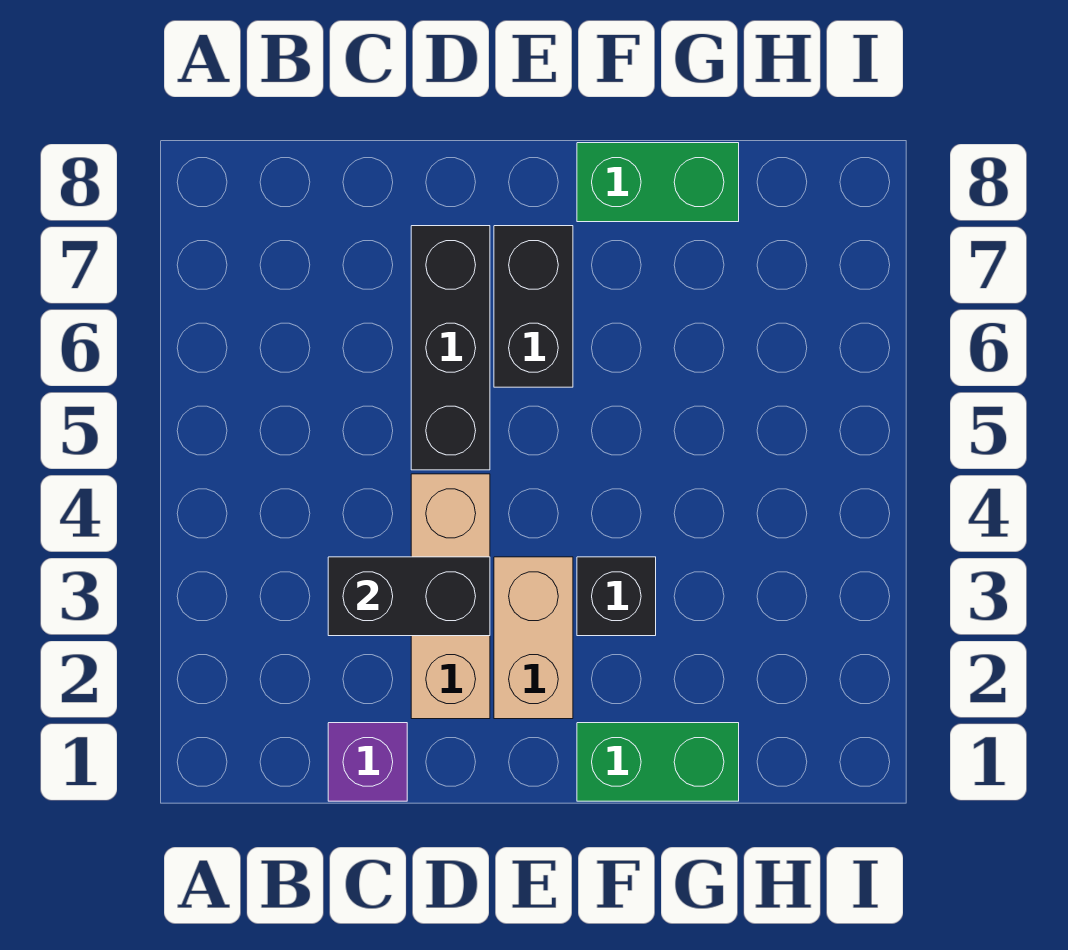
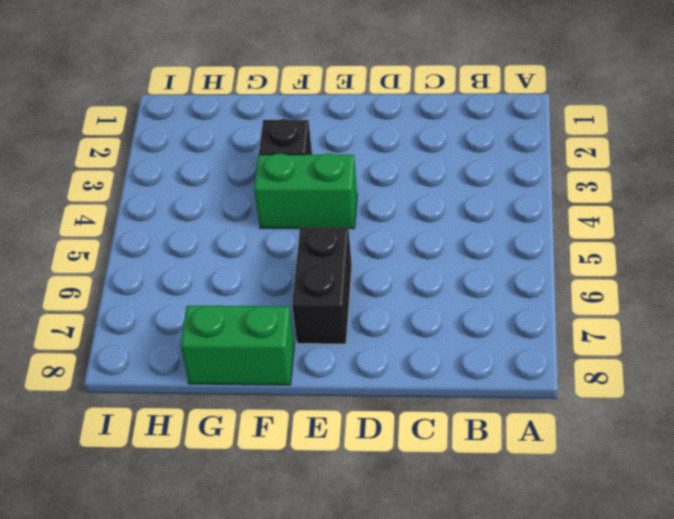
green brick E4:F4 level 1 -> green brick F1:G1 level 1
none -> purple brick C1 level 1
none -> tan brick D2:D4 level 1

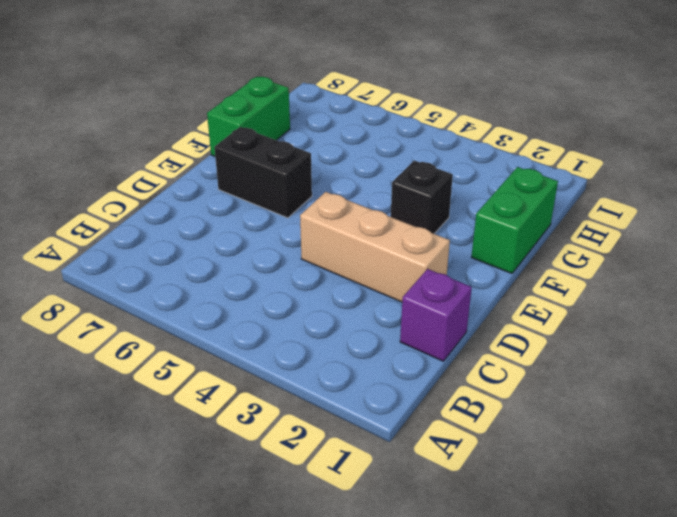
none -> black brick D5:D7 level 1
none -> tan brick E2:E3 level 1

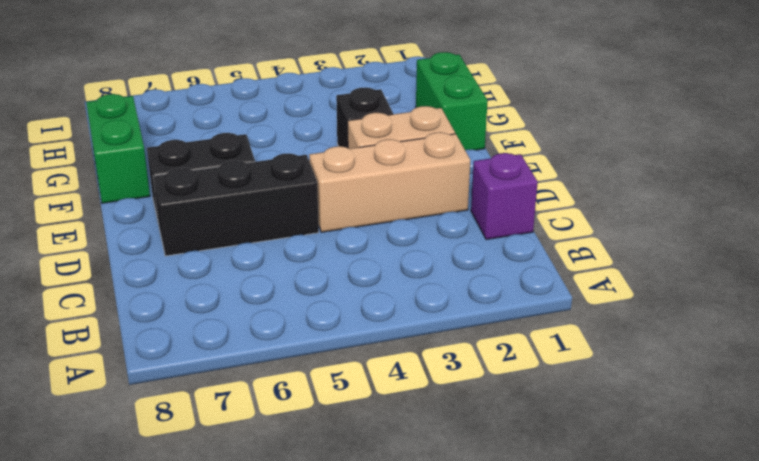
none -> black brick C3:D3 level 2

